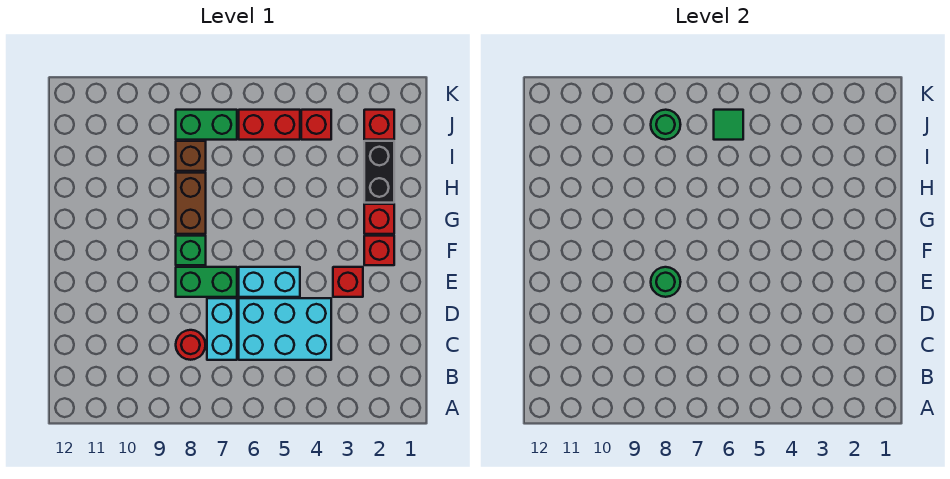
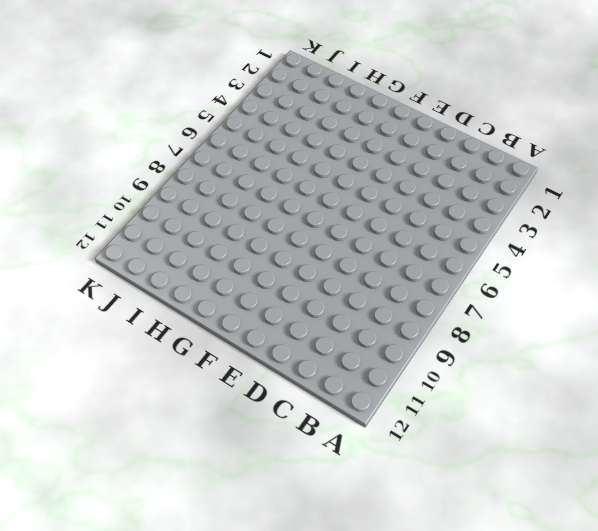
none -> cyan brick C4:D6 level 1
none -> cyan brick C7:D7 level 1
none -> red round brick C8 level 1

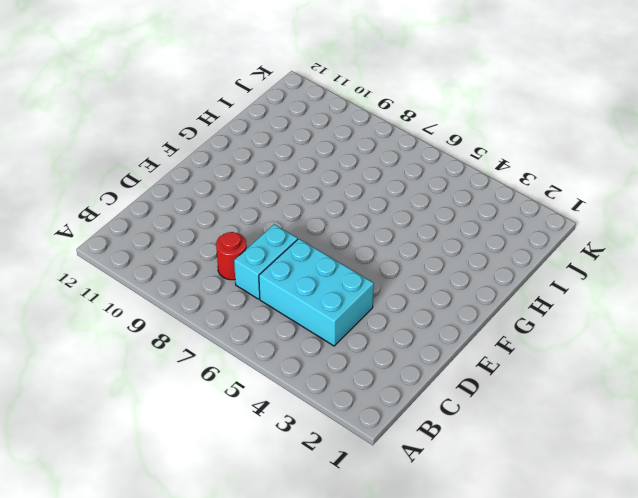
none -> red brick E3 level 1
none -> cyan brick E5:E6 level 1
none -> green brick E7:E8 level 1

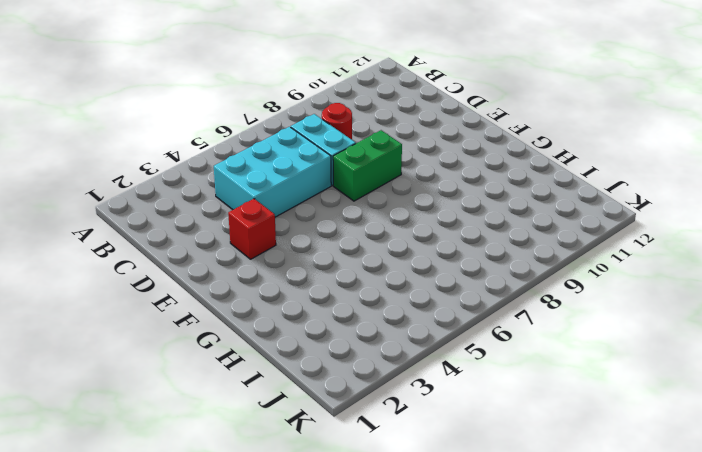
none -> cyan brick E5:E6 level 1
none -> red brick F2 level 1
none -> green brick F8 level 1

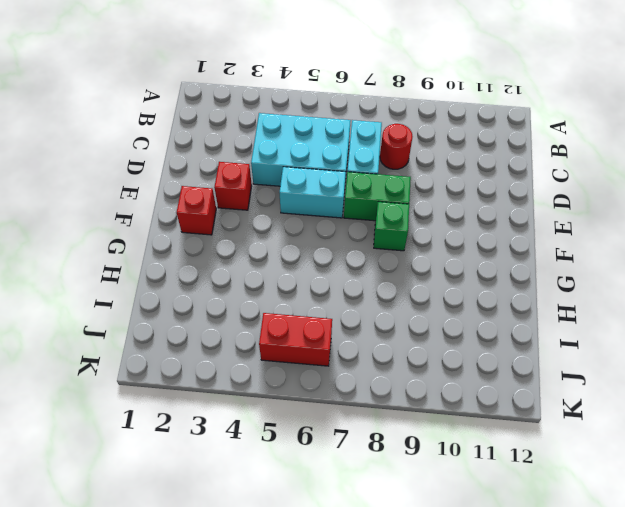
none -> red brick G2 level 1
none -> brown brick G8:H8 level 1
none -> black brick H2:I2 level 1

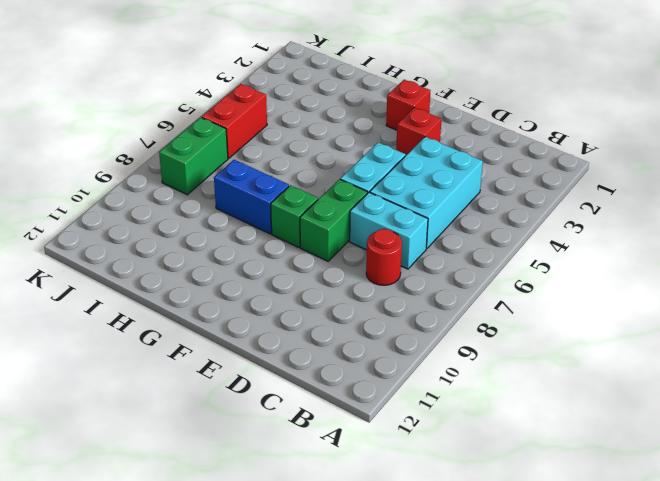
blue brick G8:H8 level 1 -> brown brick G8:H8 level 1
none -> red brick G2 level 1
none -> black brick H2:I2 level 1
none -> brown brick I8 level 1

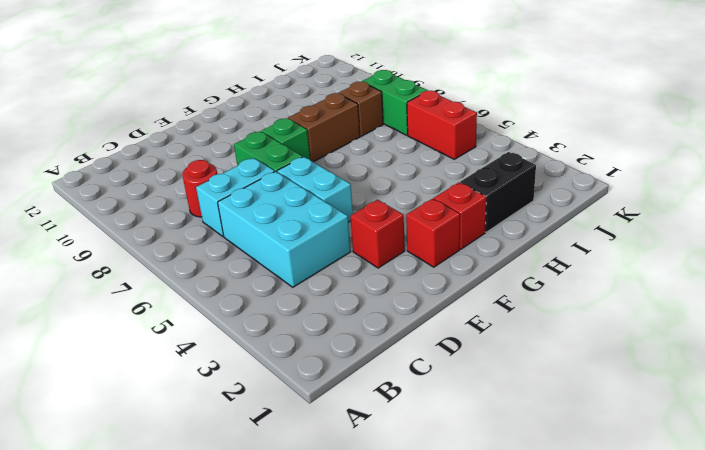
none -> red brick J2 level 1
none -> red brick J4 level 1
none -> green round brick E8 level 2

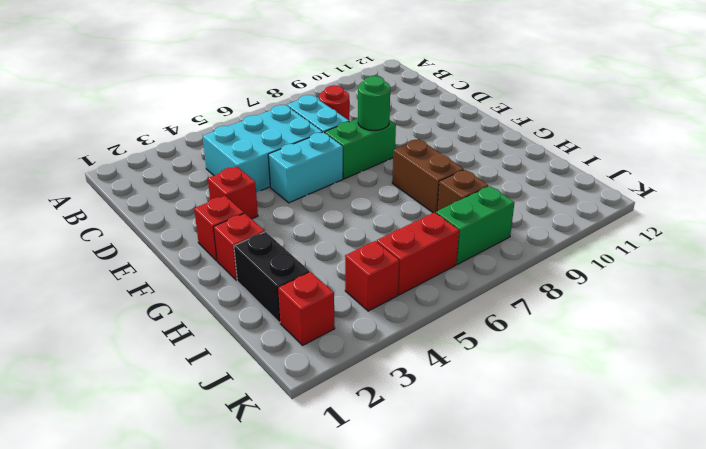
none -> green brick F8 level 1
none -> green tile J6 level 2
none -> green round brick J8 level 2

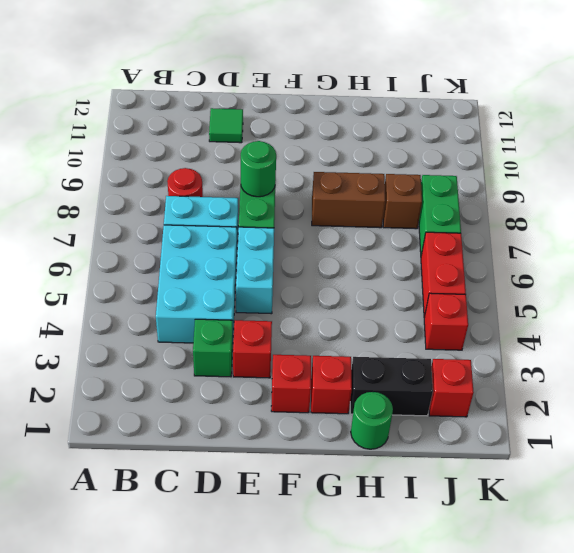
green brick D3 level 1 -> green brick F8 level 1
green tile D11 level 1 -> green tile J6 level 2
green round brick H1 level 1 -> green round brick J8 level 2

